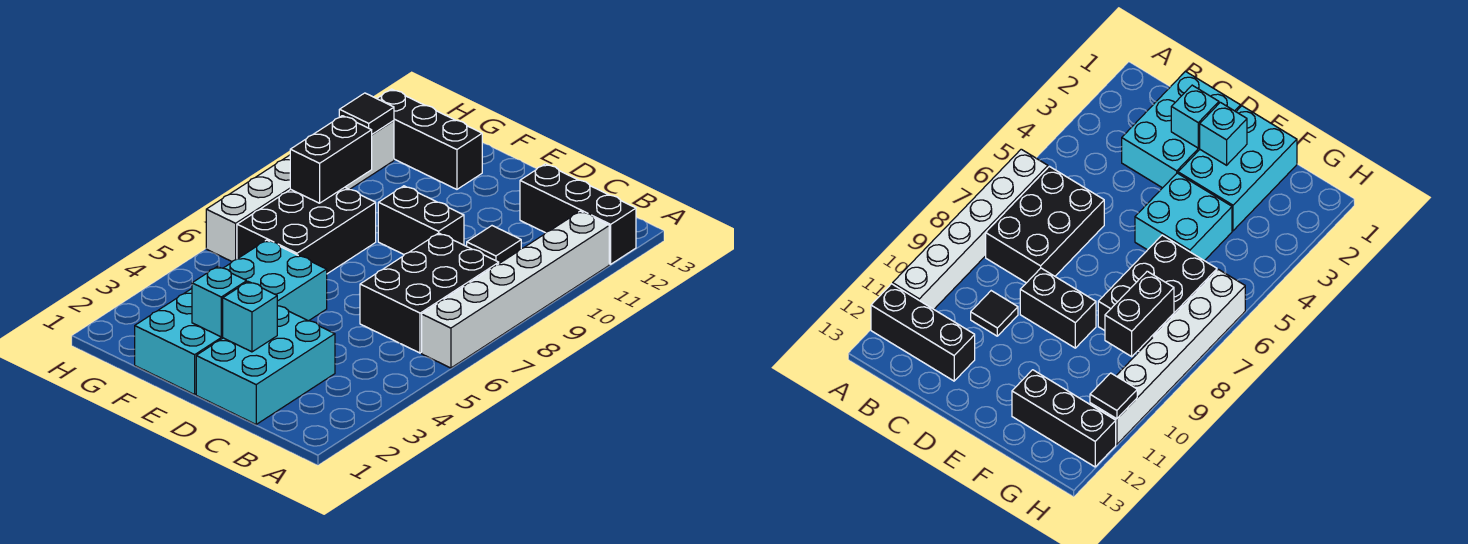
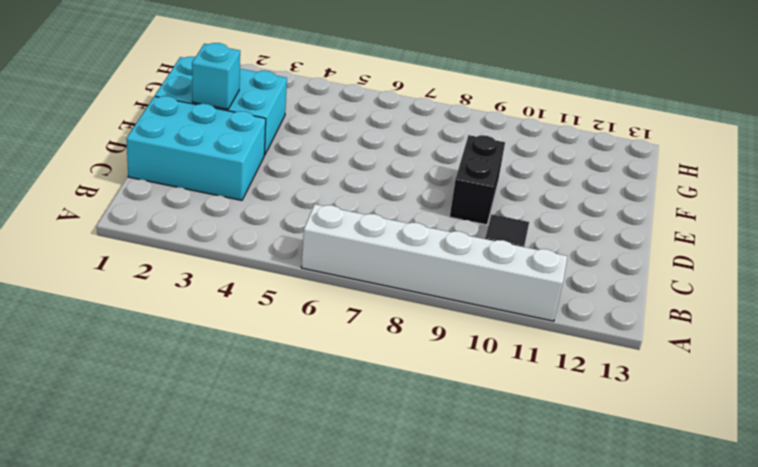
none -> black brick A12:C12 level 1
none -> black brick B6:C8 level 1
none -> cyan brick E4:F5 level 1

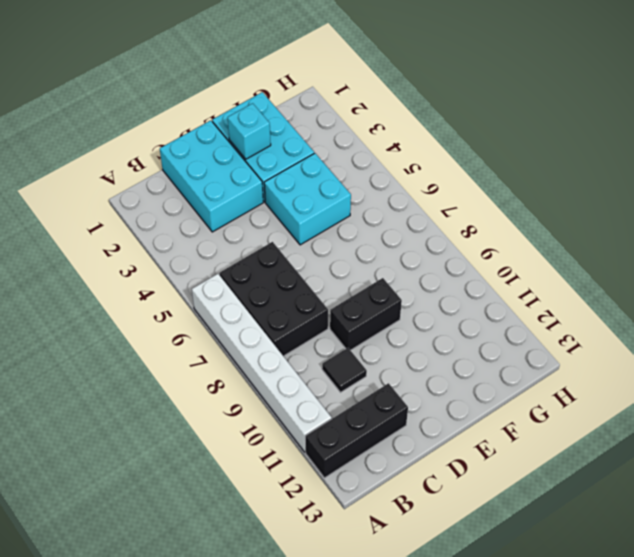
none -> black brick F6:G8 level 1
none -> black brick F12:H12 level 1
none -> white brick H6:H11 level 1

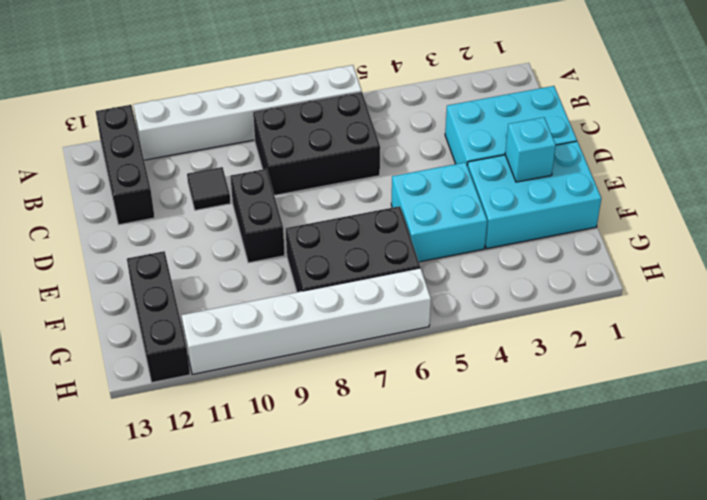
none -> cyan brick D2 level 2
none -> black brick G8:G9 level 2
none -> black tile H11 level 2

